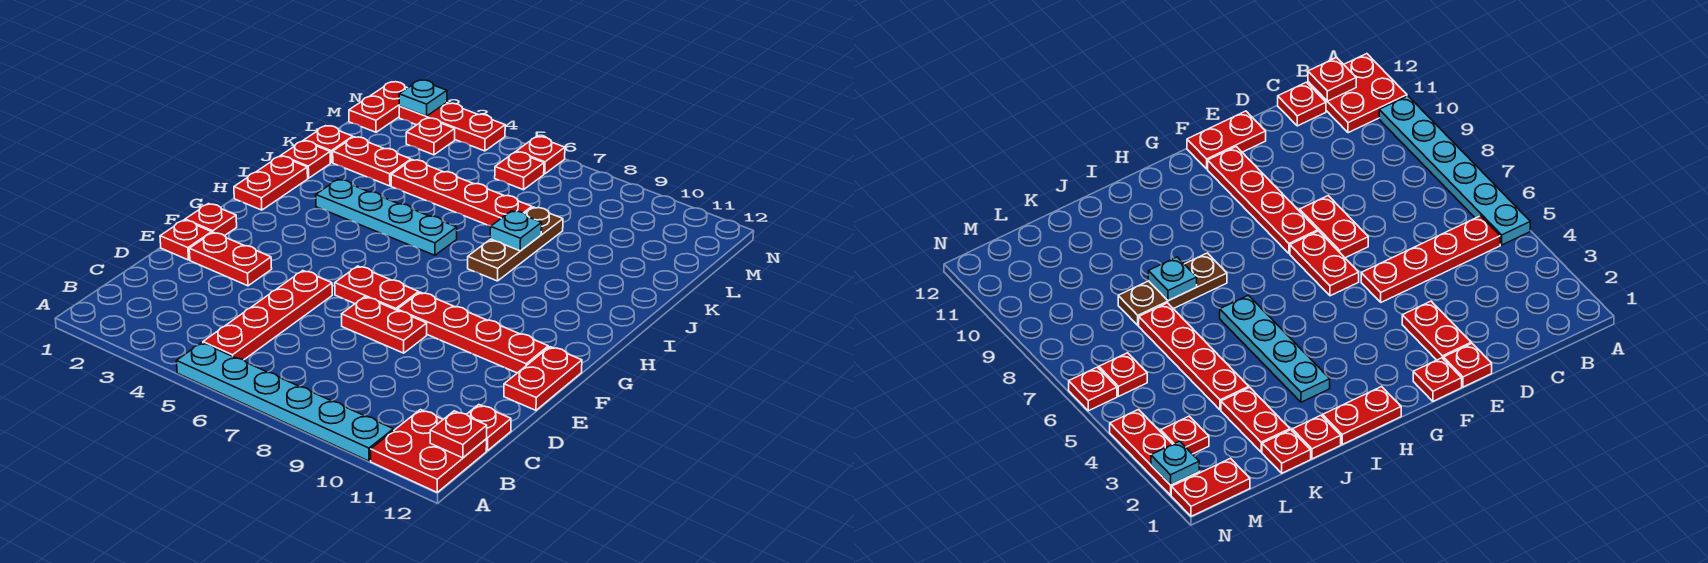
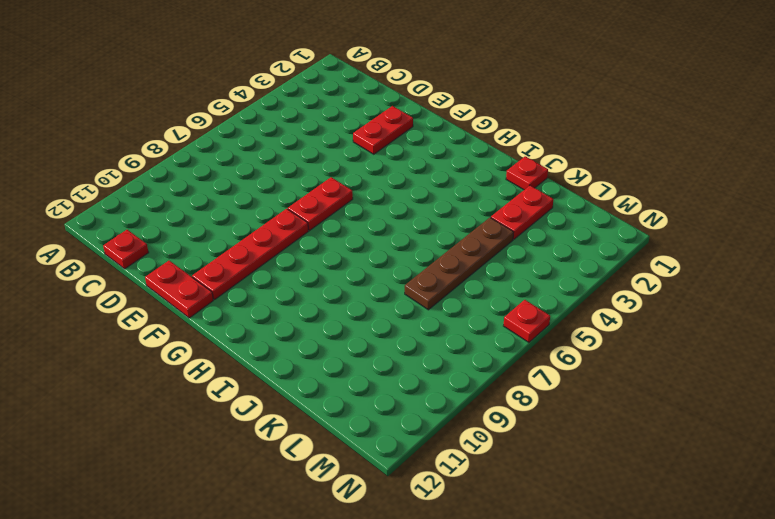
brown plate K4:K7 level 1 -> red plate K4:K7 level 1
none -> cyan plate A5:A10 level 1
none -> red plate A11:B12 level 1
none -> red plate B5:E5 level 1

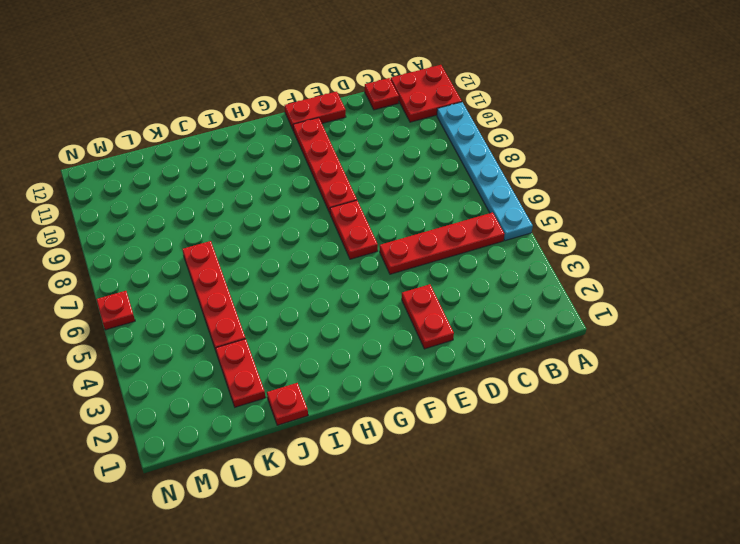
none -> red plate E1 level 1
none -> red plate E7:E8 level 1
none -> red plate F1 level 1

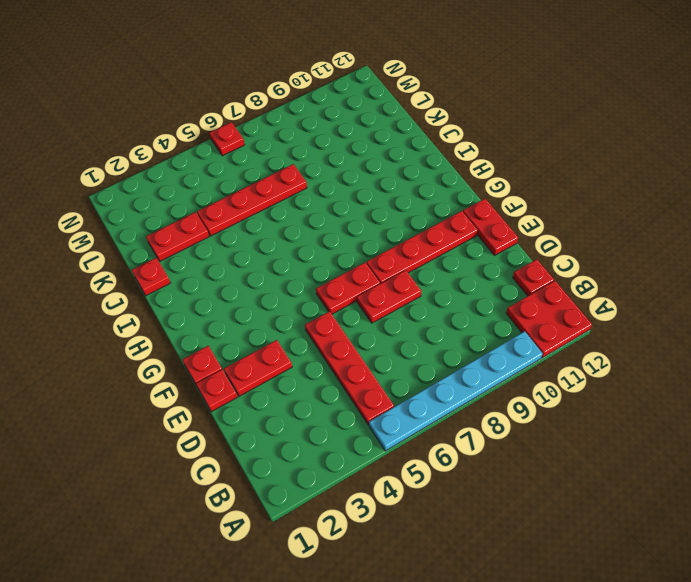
none -> red plate H1:I1 level 1
none -> cyan plate I3:I6 level 1
none -> brown plate I8:K8 level 1

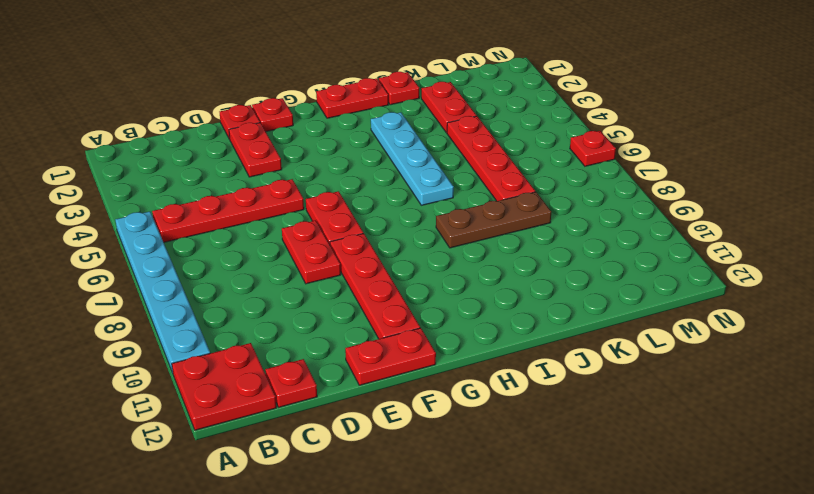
none -> red plate K1 level 1
none -> red plate M1:N1 level 1
none -> red plate M3 level 1

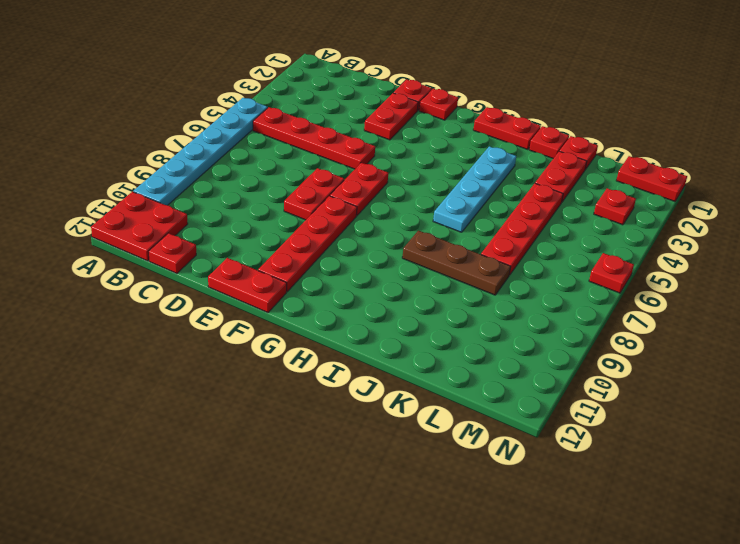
none -> red plate M6 level 1
none -> red plate N2:N4 level 1
none -> red plate B12 level 2

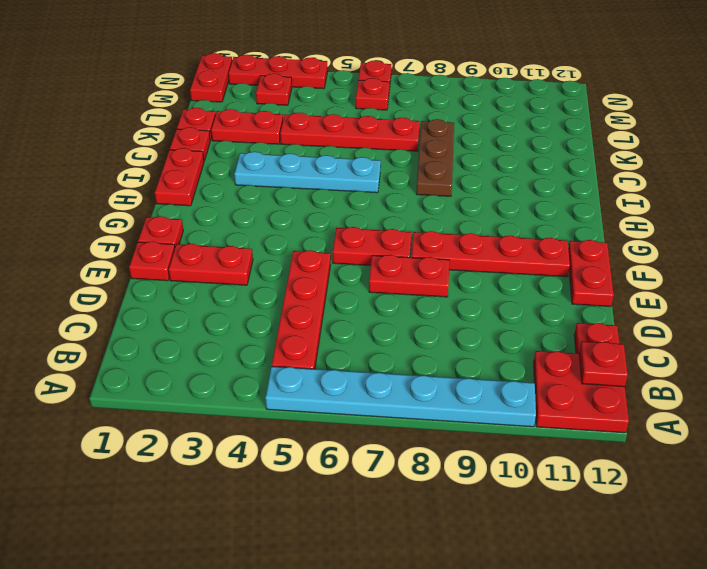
none -> cyan plate J8 level 2
none -> cyan plate N2 level 2

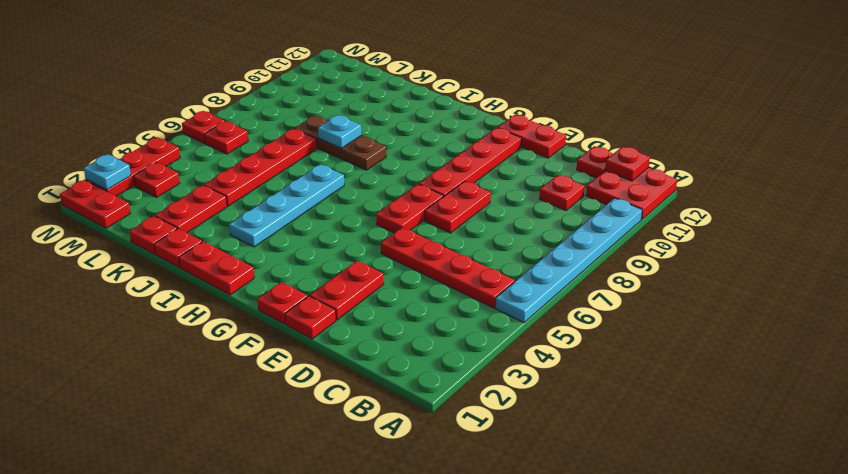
red plate C10 level 1 -> none

